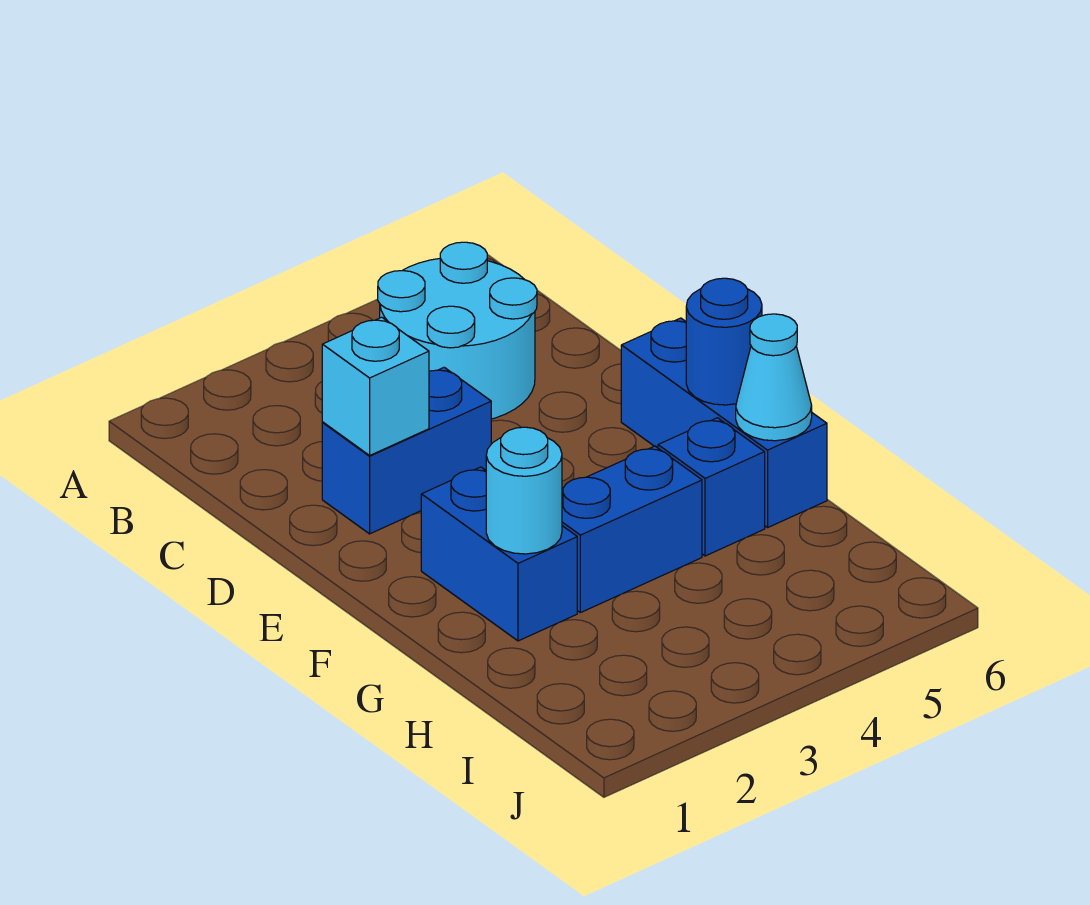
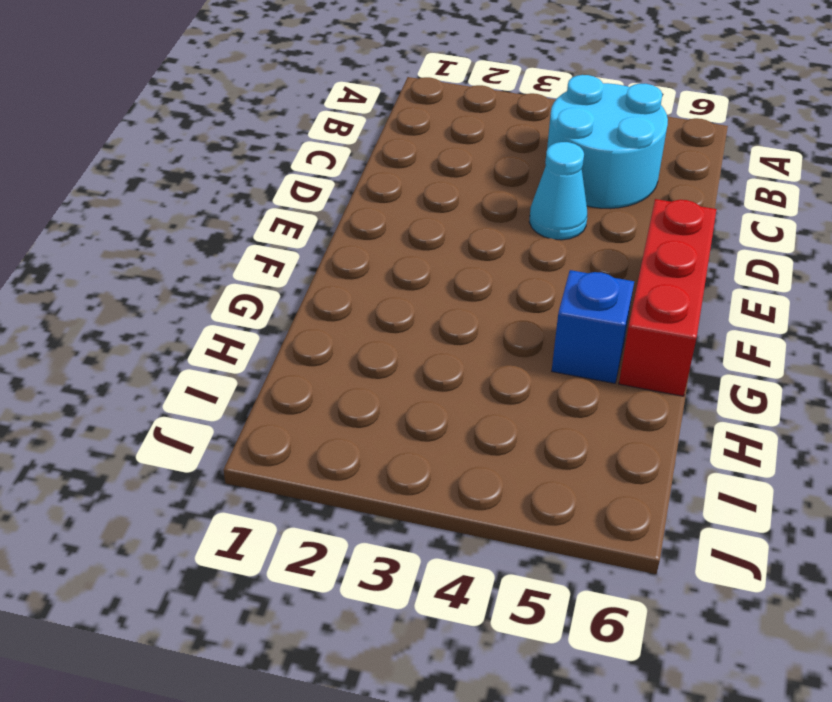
cyan cone D4 level 1 -> cyan cone G6 level 2
red brick E6:G6 level 1 -> blue brick E6:G6 level 1
none -> blue brick D2:D3 level 1
none -> blue brick F2:G2 level 1

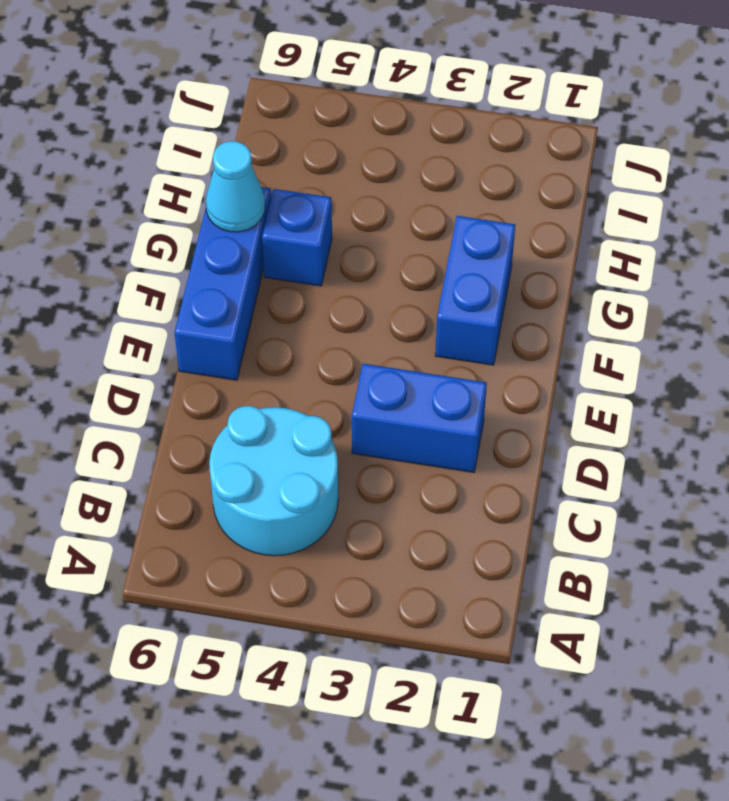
none -> blue brick G3:G4 level 1
none -> cyan brick D2 level 2

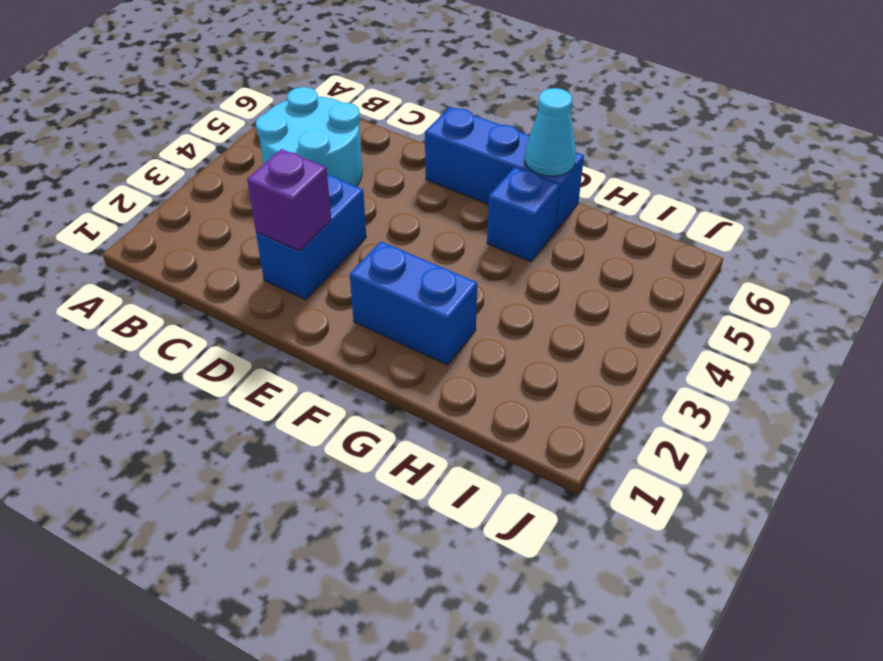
purple brick D2 level 2 -> cyan brick D2 level 2
none -> blue brick G3:G4 level 1
none -> blue round brick F6 level 2

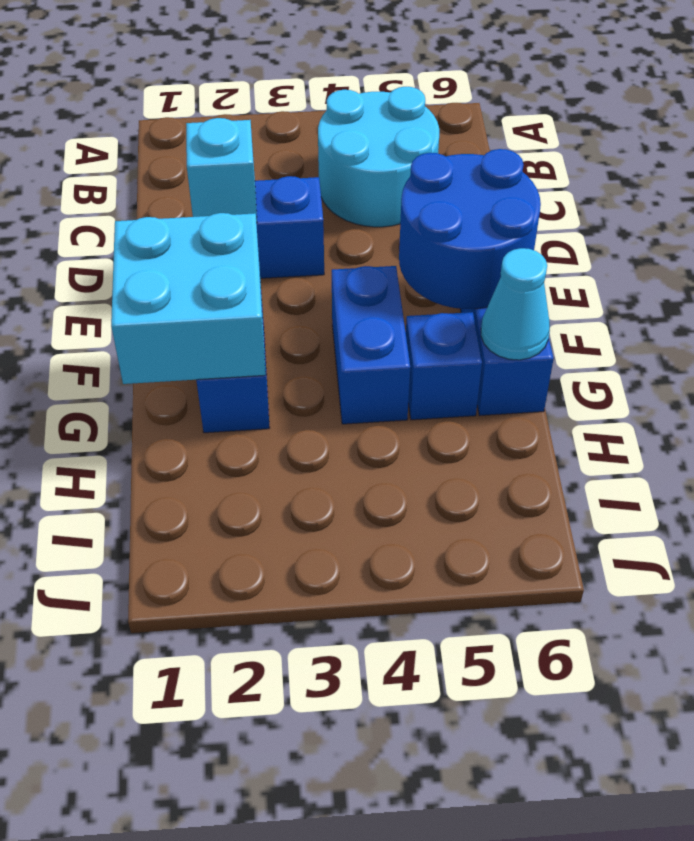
blue round brick E5:F6 level 2 -> blue round brick F6 level 2
cyan brick F1:G2 level 2 -> cyan round brick G2 level 2
blue brick F4:G4 level 1 -> blue brick G3:G4 level 1

